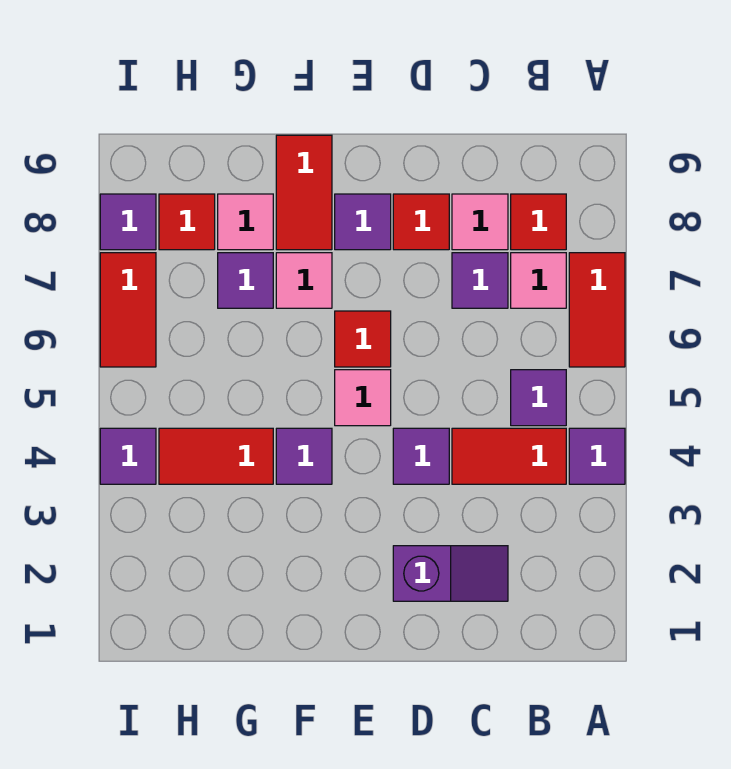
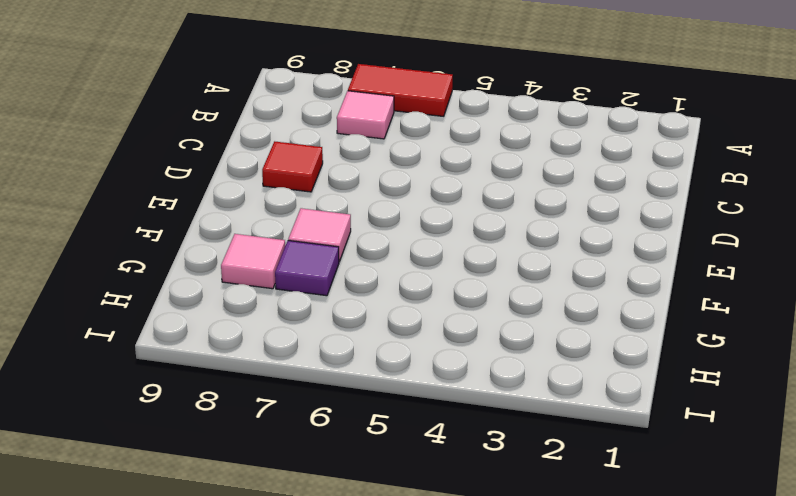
none -> purple tile A4 level 1
none -> red tile B4:C4 level 1
none -> purple tile B5 level 1

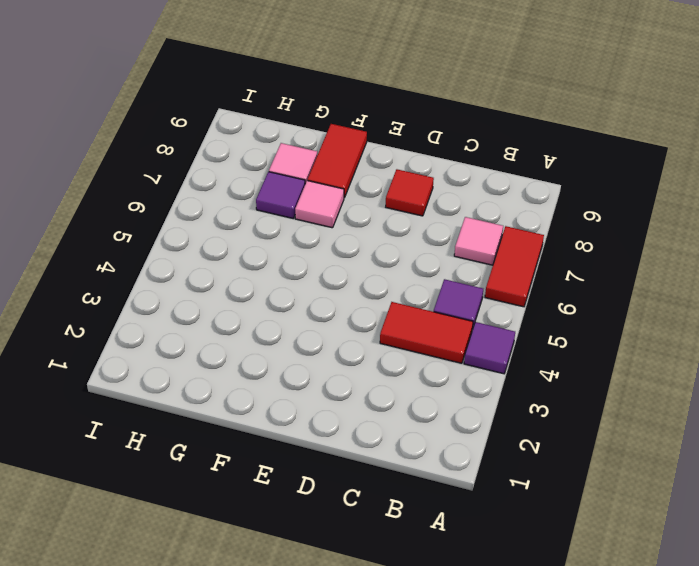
none -> red tile B8 level 1
none -> purple slope C2:D2 level 1 top D
none -> purple tile C7 level 1

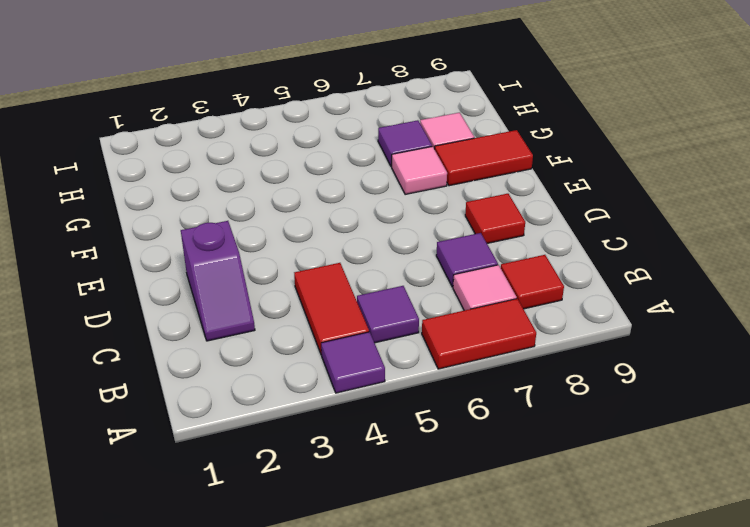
none -> pink tile C8 level 1
none -> purple tile D4 level 1
none -> pink tile E5 level 1

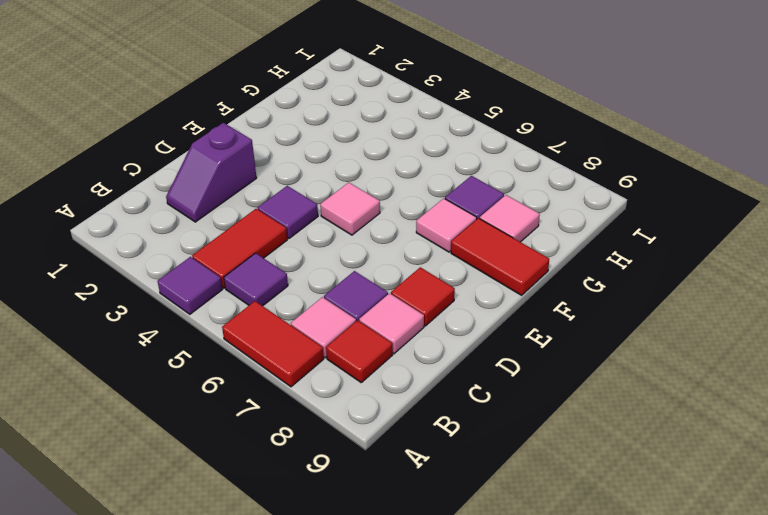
none -> red tile E6 level 1
none -> purple tile E8 level 1
none -> purple tile F4 level 1

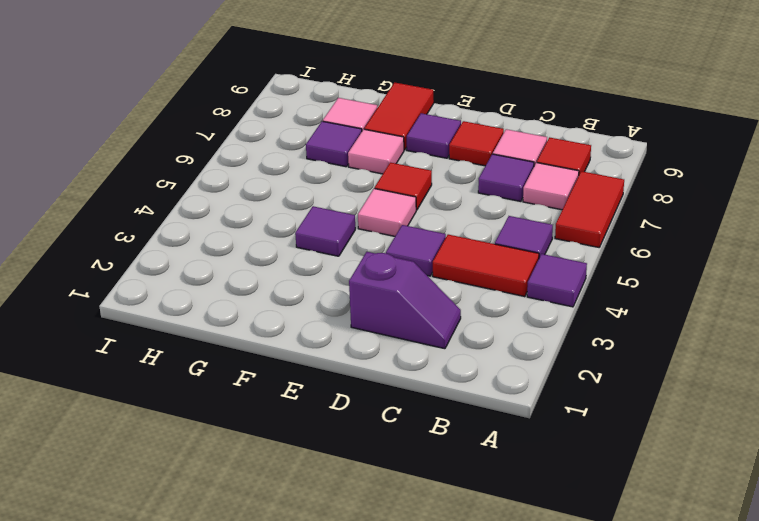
none -> red tile G4:H4 level 1
none -> red tile H8 level 1
none -> purple tile I4 level 1

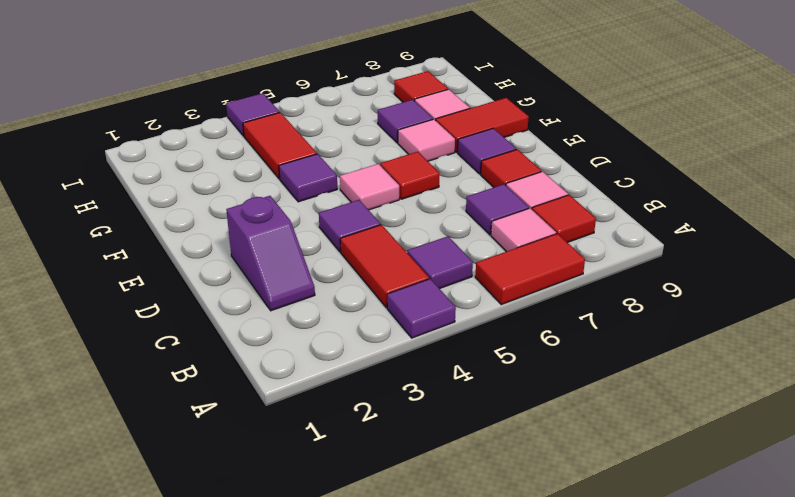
none -> red tile I6:I7 level 1
none -> purple tile I8 level 1

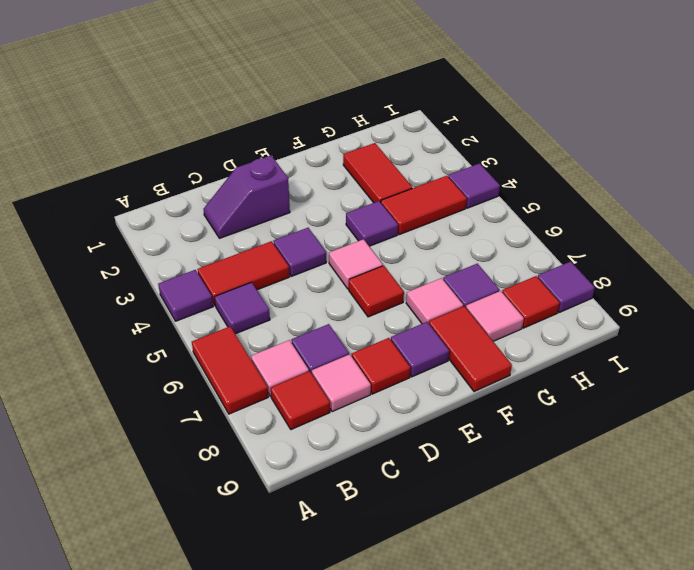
red tile G2:G3 level 1 -> red tile I6:I7 level 1

